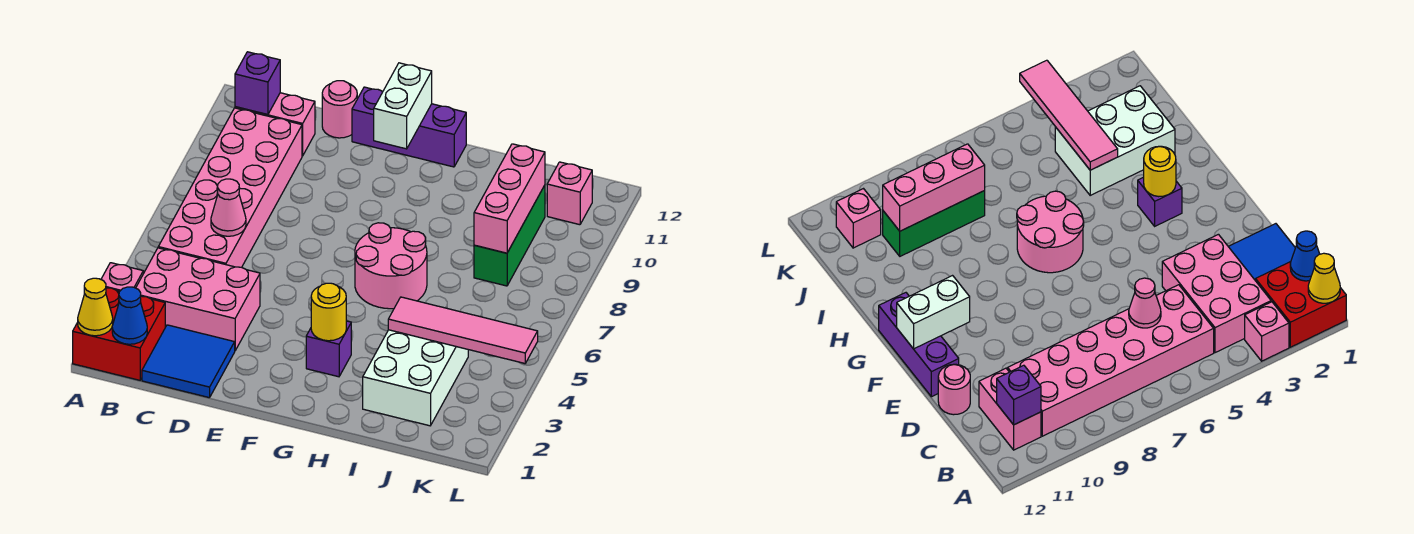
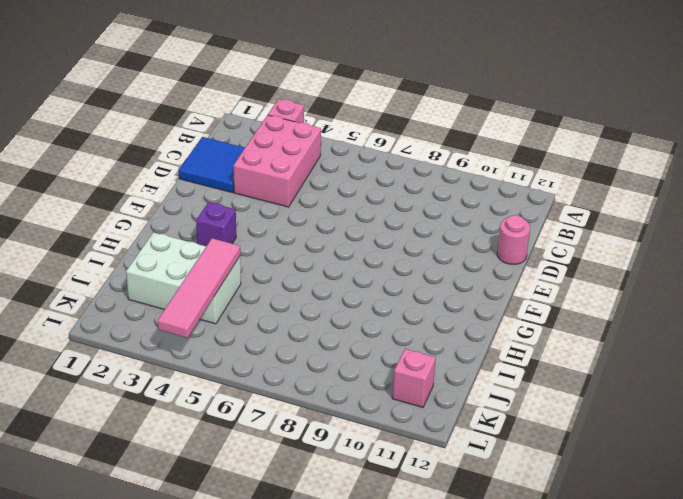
none -> red brick A1:B2 level 1
none -> pink brick B5:C10 level 1
none -> pink brick B11:C11 level 1

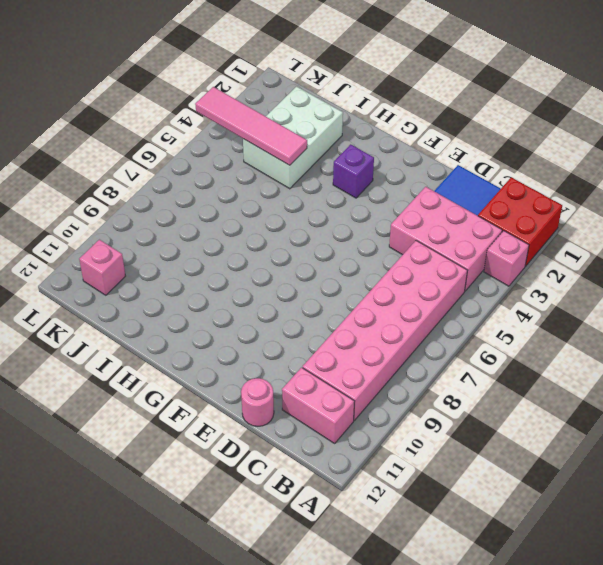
none -> purple brick E12:G12 level 1
none -> pink round brick G6:H7 level 1
none -> green brick J8:J10 level 1

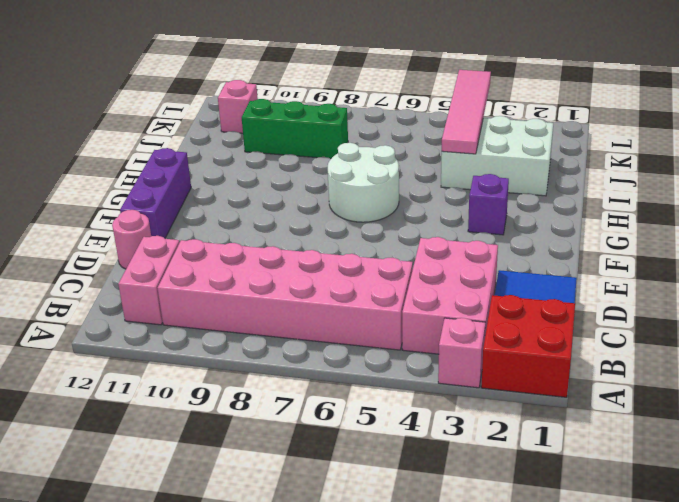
white round brick G6:H7 level 1 -> pink round brick G6:H7 level 1
none -> yellow cone A1 level 2
none -> blue cone B1 level 2
none -> purple brick B11 level 2

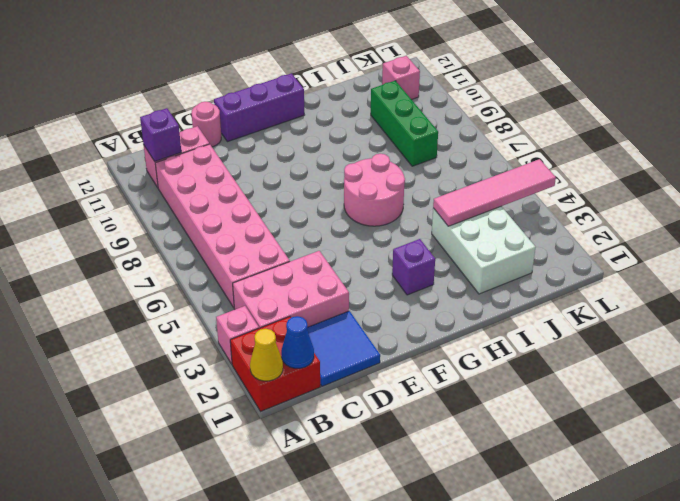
none -> pink cone C6 level 2
none -> white brick F11:F12 level 2
none -> yellow round brick G3 level 2

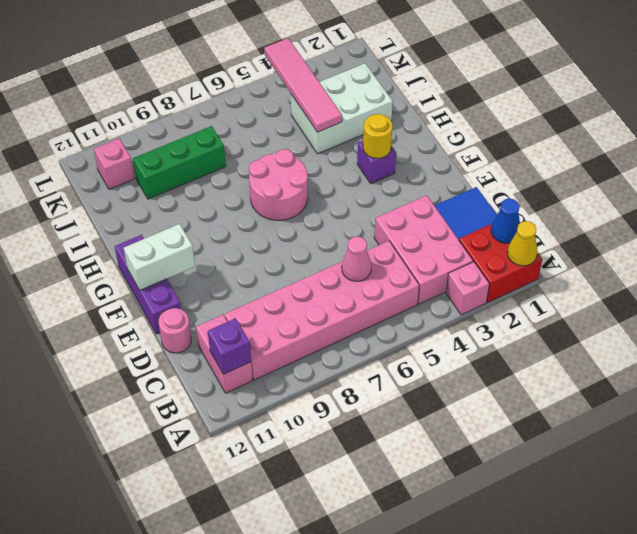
none -> pink brick J8:J10 level 2

